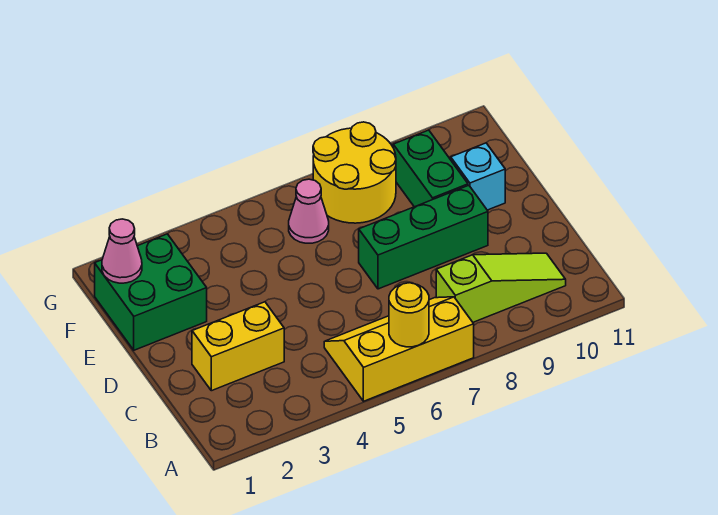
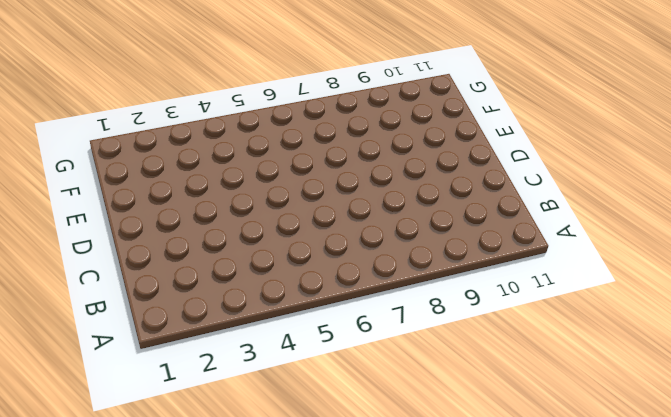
none -> yellow slope A5:B7 level 1 top A
none -> lime slope B8:B10 level 1 top 8

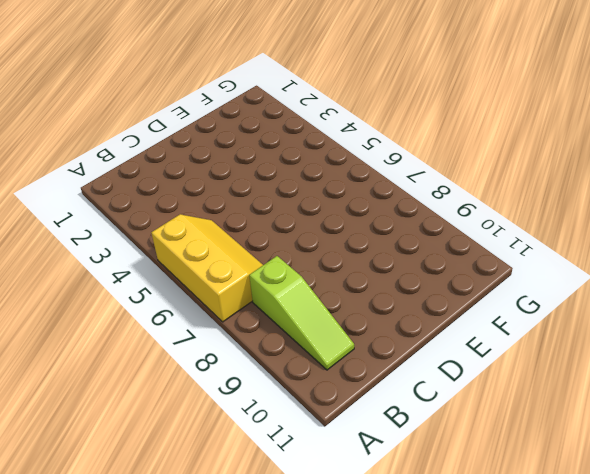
none -> yellow brick C2:C3 level 1
none -> green brick D7:D9 level 1

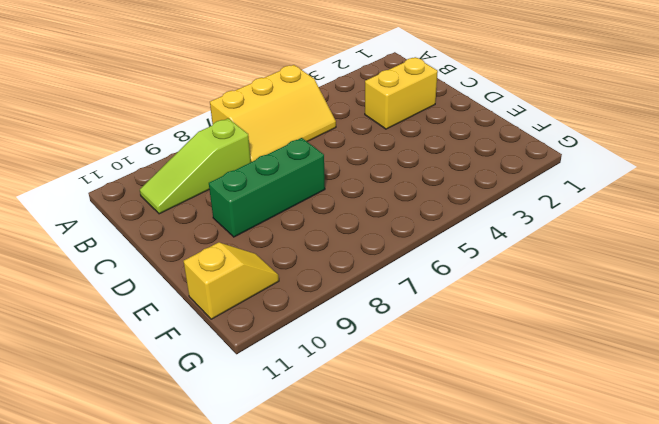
yellow slope F10:F11 level 1 top 11 -> none
none -> green brick E1:F2 level 1
none -> green brick E9:F9 level 1

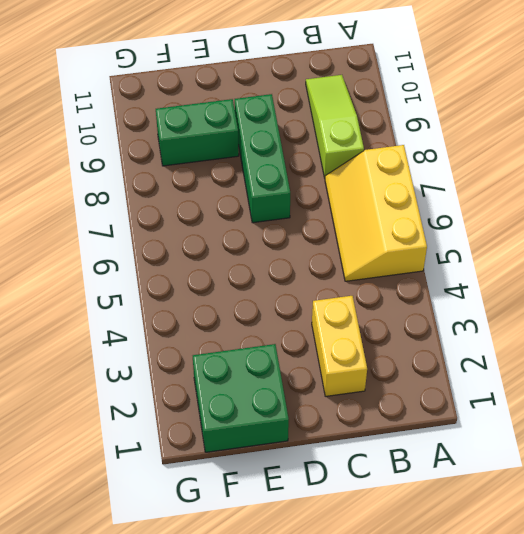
none -> cyan brick E10 level 1
none -> pink cone F6 level 1

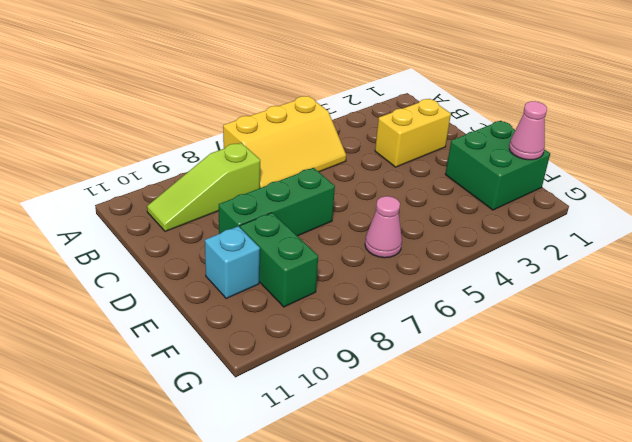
none -> yellow round brick F7:G8 level 1
none -> yellow round brick A6 level 2

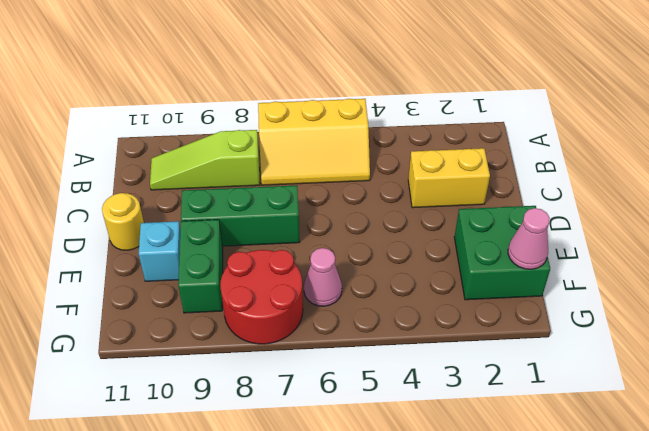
yellow round brick D11 level 1 -> yellow round brick A6 level 2
red round brick F7:G8 level 1 -> yellow round brick F7:G8 level 1

